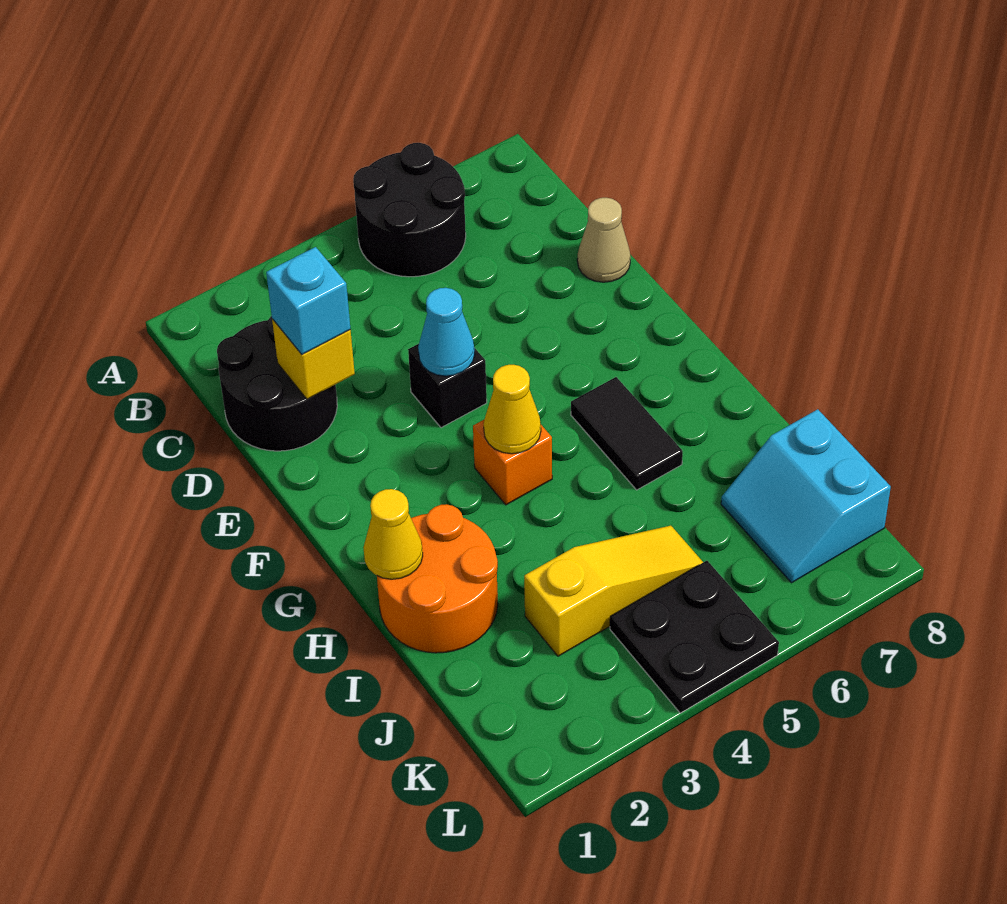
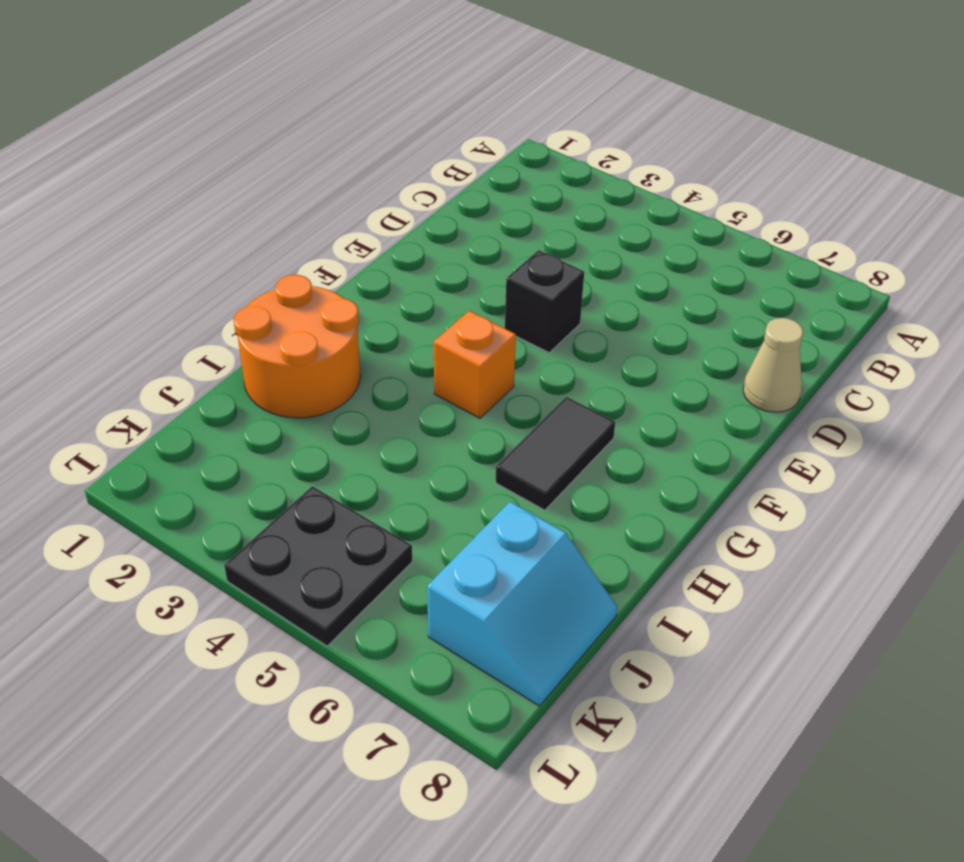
cyan slope J7:K8 level 1 top 7 -> cyan slope J7:K8 level 1 top 8
none -> black round brick A5:B6 level 1
none -> black round brick C1:D2 level 1
none -> yellow slope J3:J5 level 1 top 3

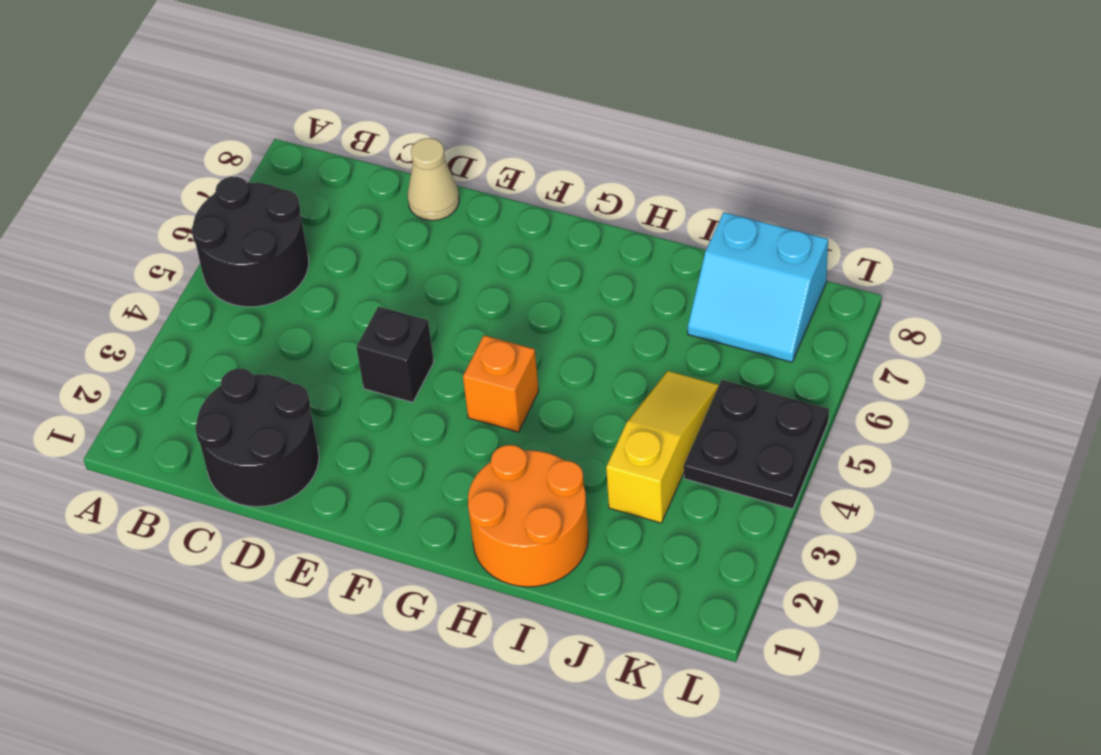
none -> black tile G6:H6 level 1
none -> yellow brick D2 level 2
none -> cyan cone E4 level 2

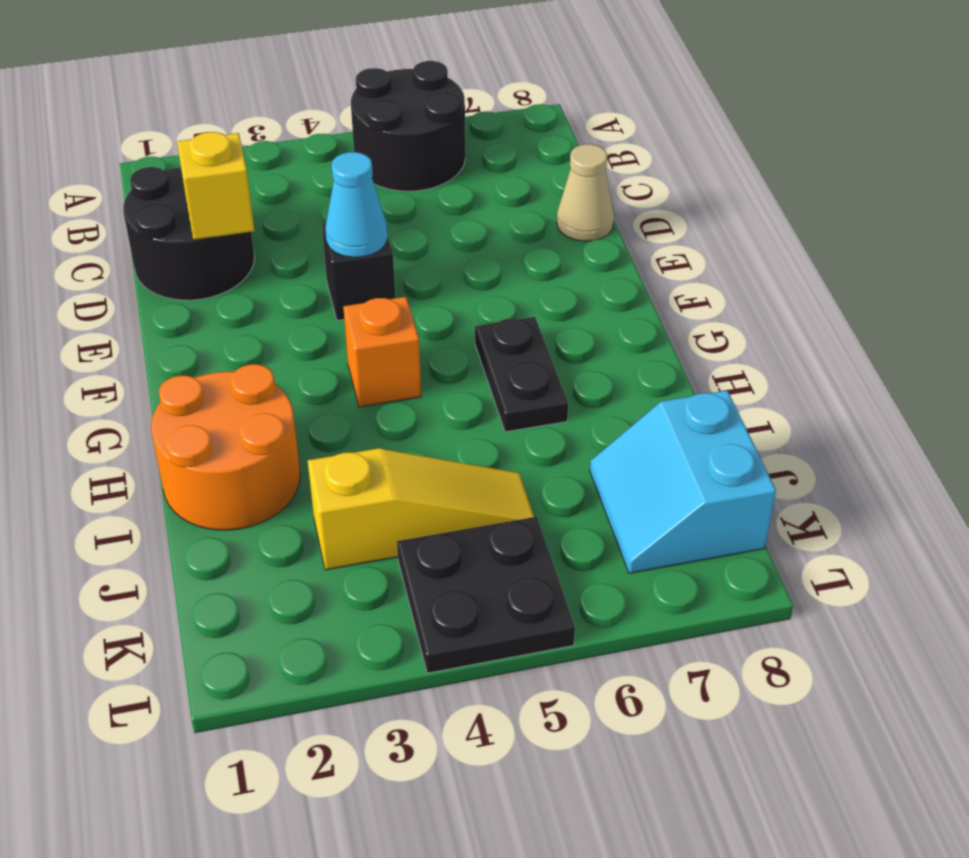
black plate G6:H6 level 1 -> black tile G6:H6 level 1
none -> yellow cone G4 level 2
none -> yellow cone H1 level 2
none -> cyan brick D2 level 3

